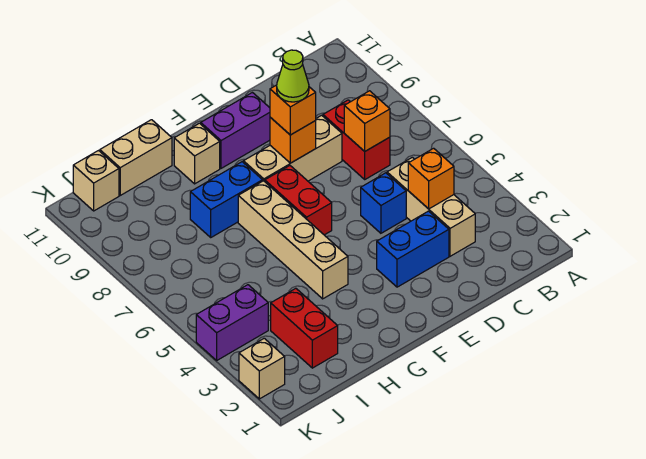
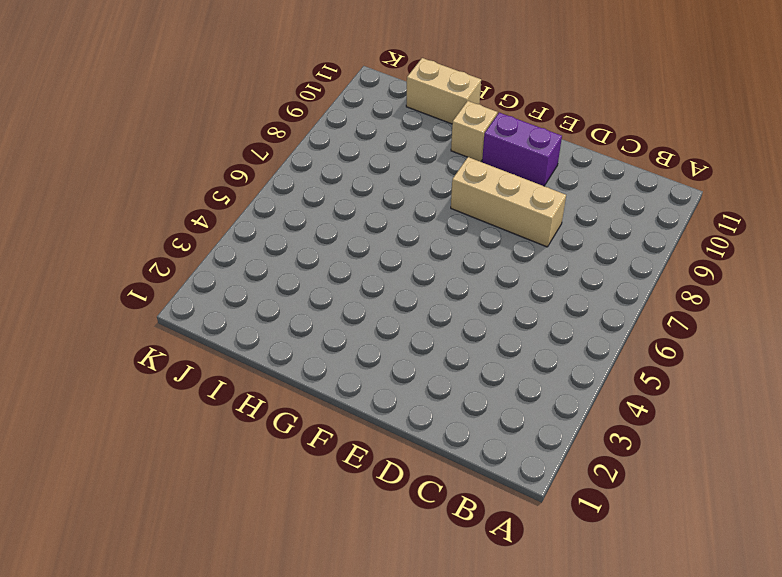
none -> tan brick C3:C5 level 1
none -> red brick C7:C8 level 1
none -> blue brick D3:E3 level 1

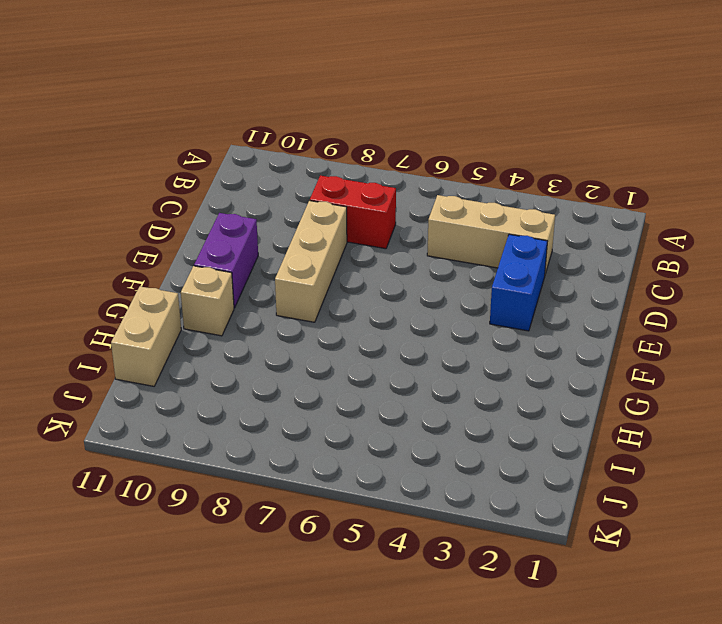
none -> blue brick D5 level 1
none -> red brick F6:F7 level 1
none -> tan brick G4:G7 level 1

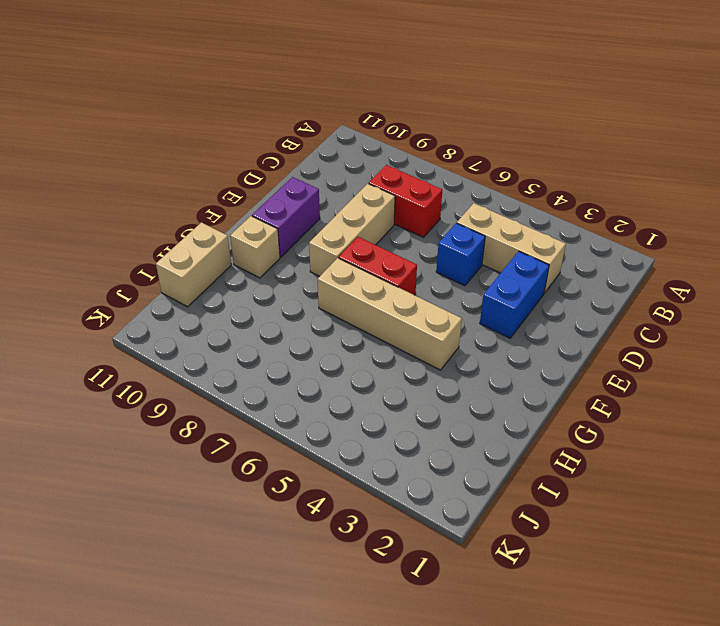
none -> blue brick G8:H8 level 1
none -> red brick I2:I3 level 1
none -> purple brick J4:K4 level 1

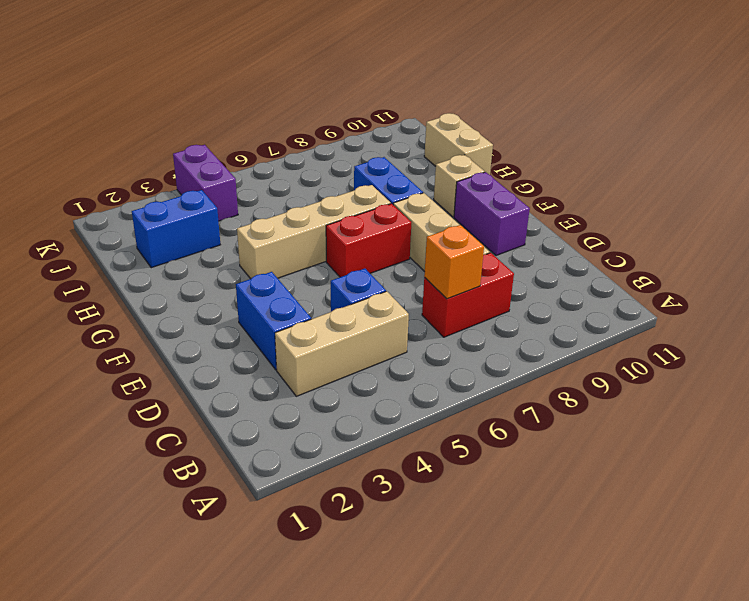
blue brick I2:I3 level 1 -> red brick I2:I3 level 1
none -> tan brick J11 level 1
none -> tan brick K2 level 1
none -> orange brick C4 level 2

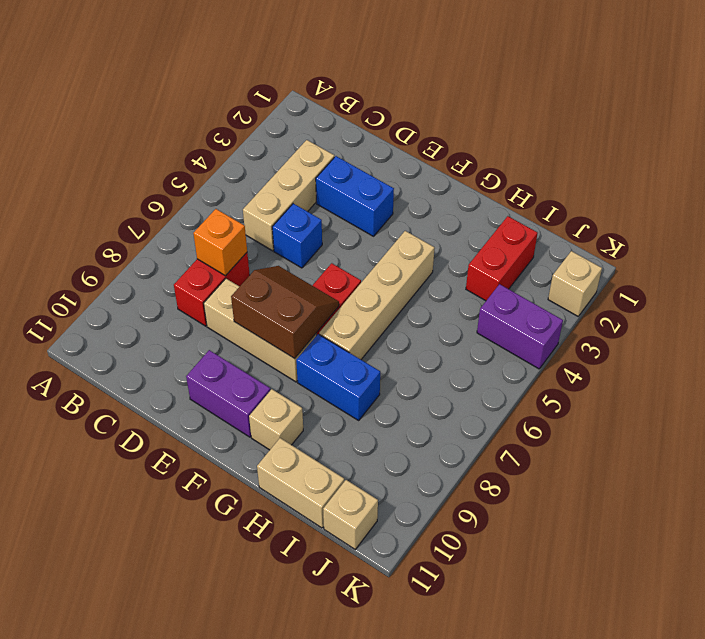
brown slope E7:F8 level 2 top 8 -> orange brick E8 level 2
none -> orange brick C4 level 2
none -> orange brick E8 level 3
none -> lime cone E8 level 4

